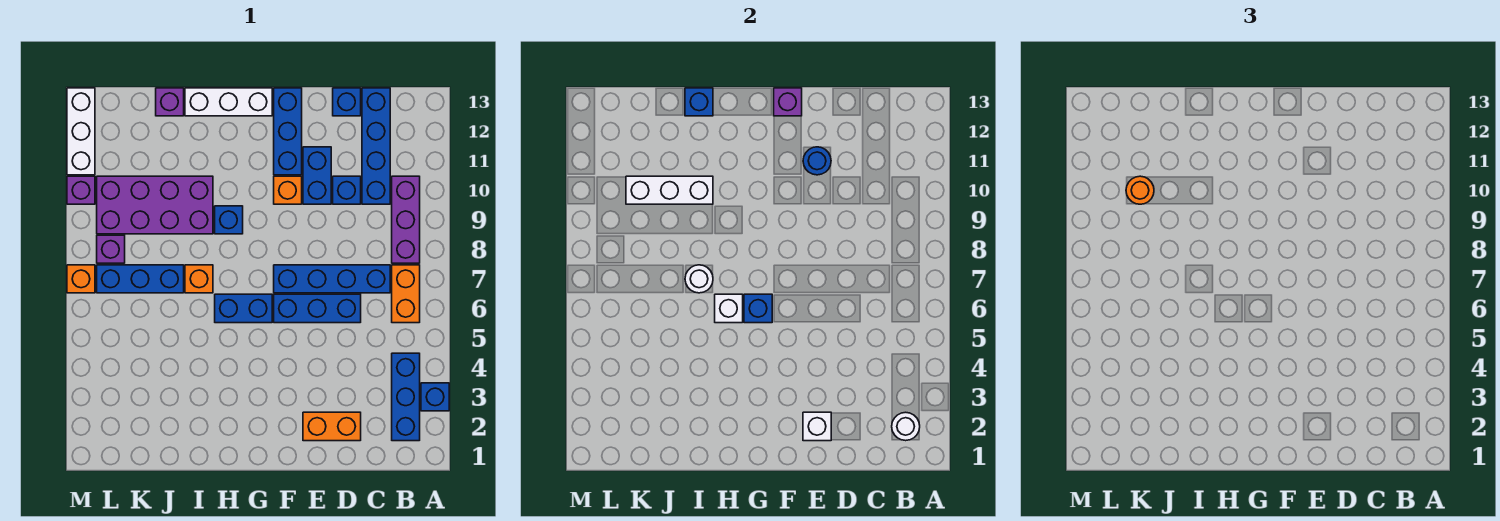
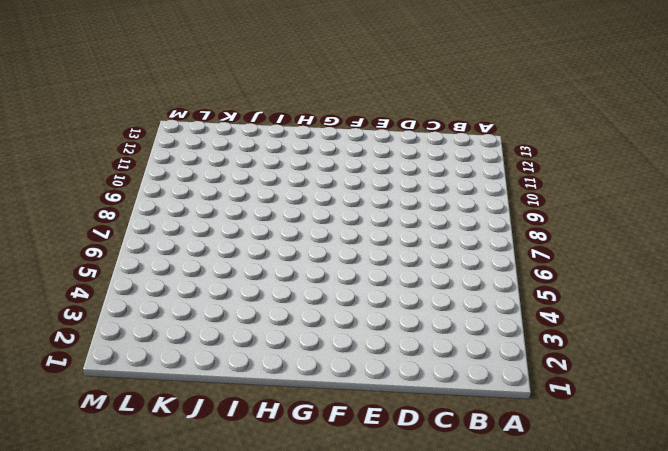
none -> blue brick A3 level 1
none -> blue brick B2:B4 level 1
none -> orange brick B6:B7 level 1
none -> purple brick B8:B10 level 1

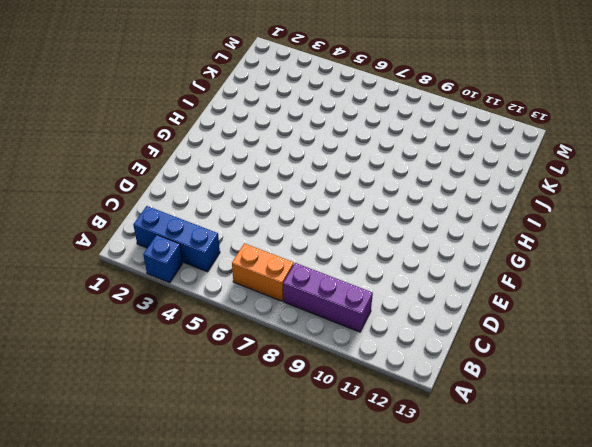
none -> blue brick C7:F7 level 1
none -> blue brick C10:C13 level 1
none -> orange brick D2:E2 level 1
none -> blue brick D6:F6 level 1

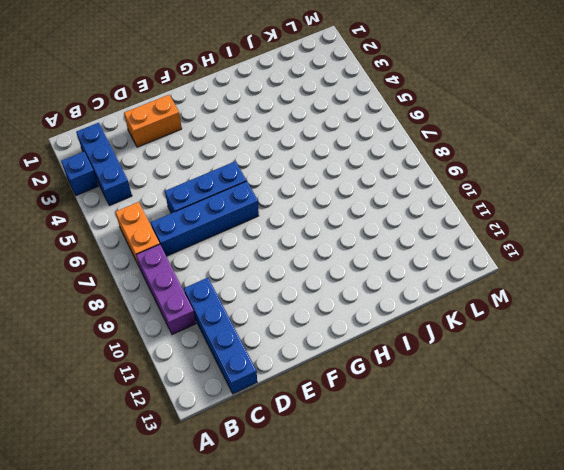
none -> blue brick D10 level 1
none -> blue brick D13 level 1
none -> blue brick E10:E11 level 1
none -> orange brick F10 level 1

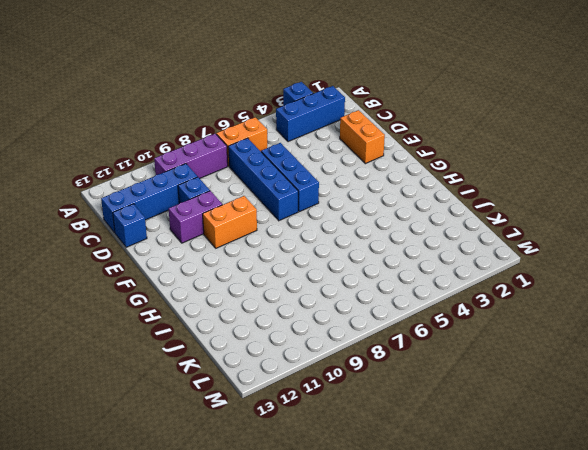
purple brick E10:E11 level 1 -> blue brick E10:E11 level 1
orange brick F9:F10 level 1 -> orange brick F10 level 1
none -> blue brick F11:F13 level 1
none -> blue brick G6:H6 level 1
none -> white brick G13:I13 level 1
none -> blue brick H9 level 1

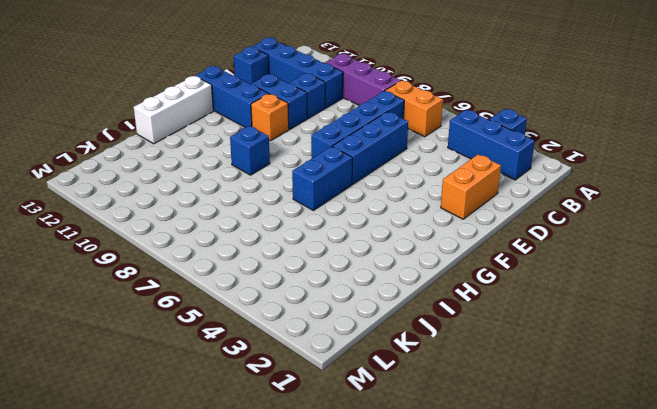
none -> orange brick I7 level 1
none -> purple brick I9:L10 level 1
none -> blue brick J7:L7 level 1
none -> purple brick J13 level 1

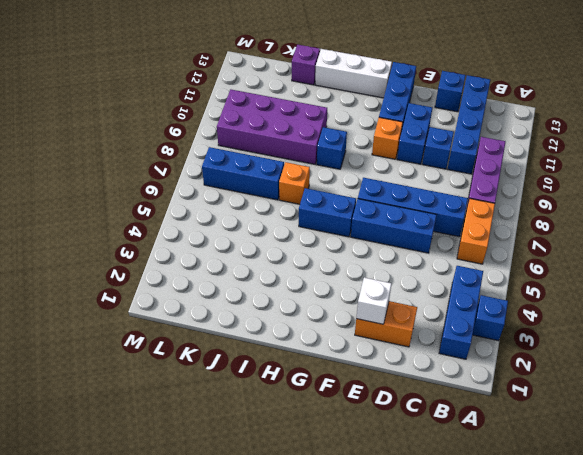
none -> purple brick L8 level 1
none -> orange brick M7 level 1
none -> purple brick M10 level 1
none -> white brick M11:M13 level 1

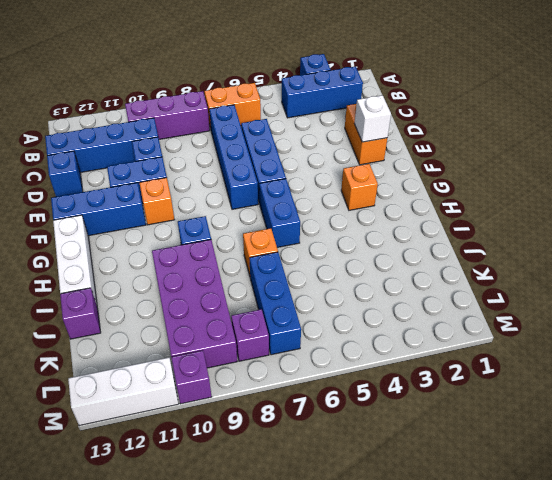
orange brick G3 level 1 -> orange brick M7 level 1
none -> white round brick B2 level 2
none -> blue round brick E11 level 2
none -> purple brick F13 level 2
none -> blue brick G6 level 2

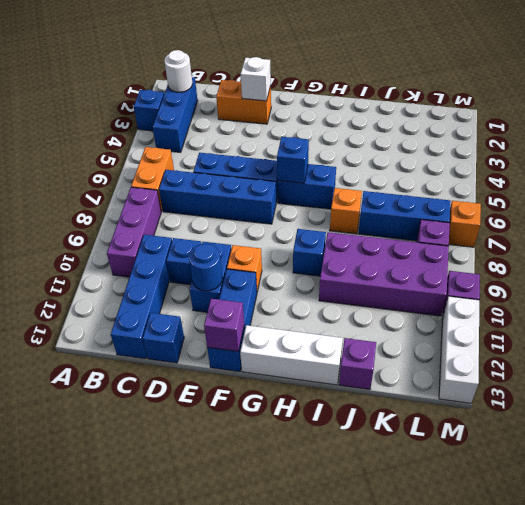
none -> white brick H6 level 2
none -> white round brick I7 level 2
none -> white brick I10:K10 level 2
none -> blue brick I13 level 2

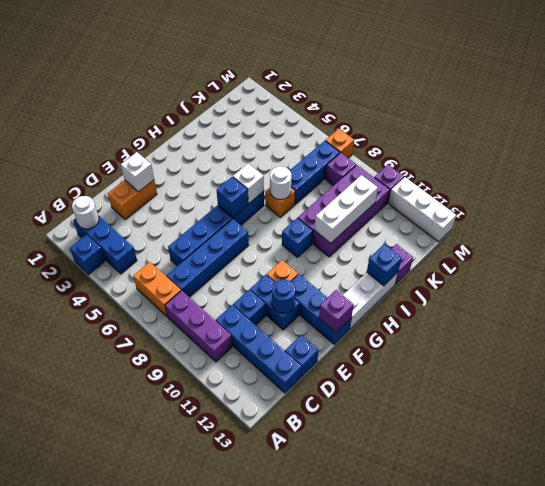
none -> orange round brick K10 level 3

